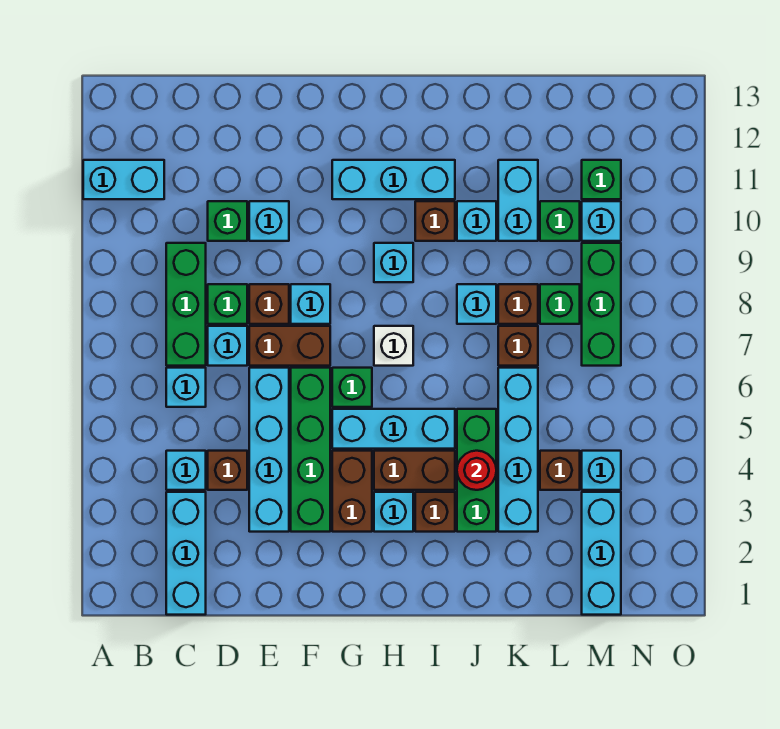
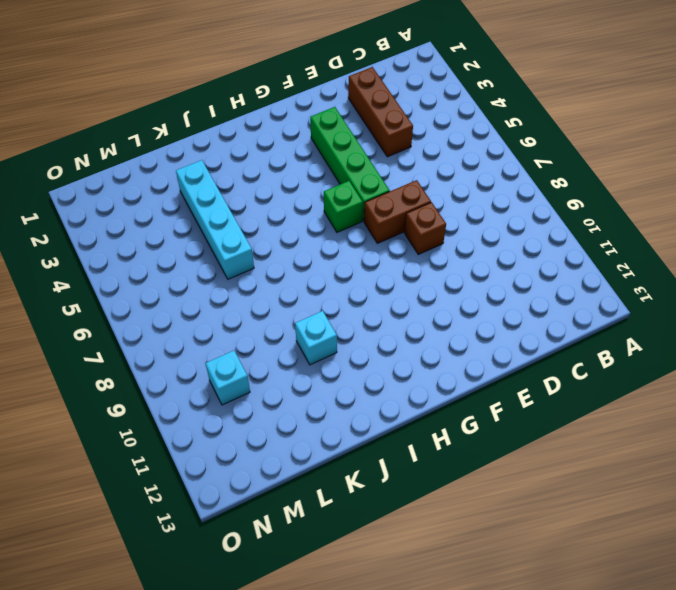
brown brick D2:D4 level 1 -> brown brick D4 level 1
none -> cyan brick A11:B11 level 1
none -> cyan brick C1:C3 level 1
none -> cyan brick C4 level 1
none -> cyan brick C6 level 1

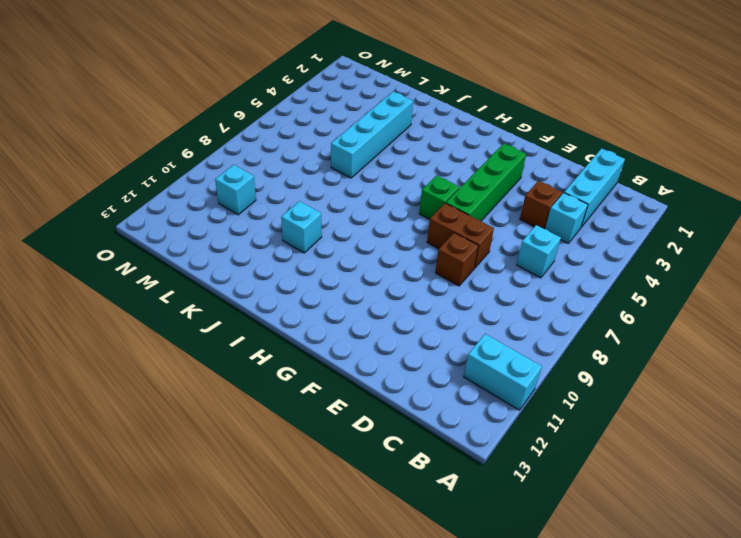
none -> green brick C7:C9 level 1
none -> cyan brick D7 level 1
none -> green brick D8 level 1
none -> green brick D10 level 1

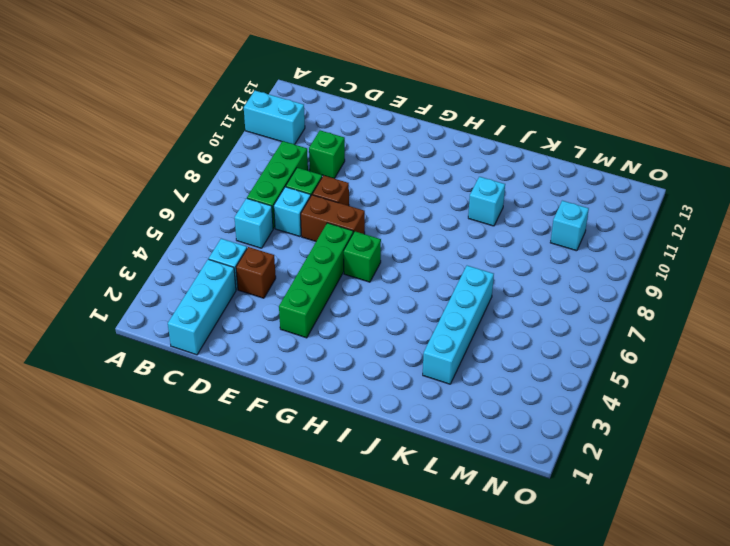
none -> cyan brick E3:E6 level 1
none -> cyan brick E10 level 1
none -> cyan brick F8 level 1
none -> brown brick G3:G4 level 1

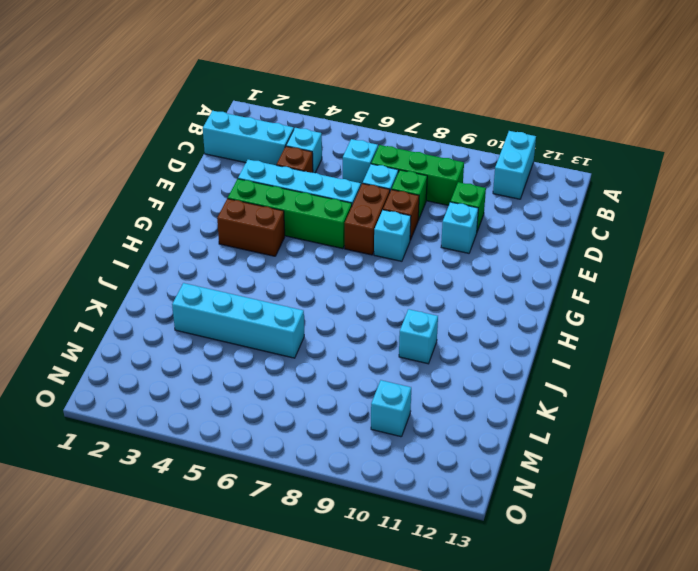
none -> cyan brick G5:I5 level 1
none -> green brick G6 level 1
none -> cyan brick G11:I11 level 1
none -> cyan brick H3 level 1

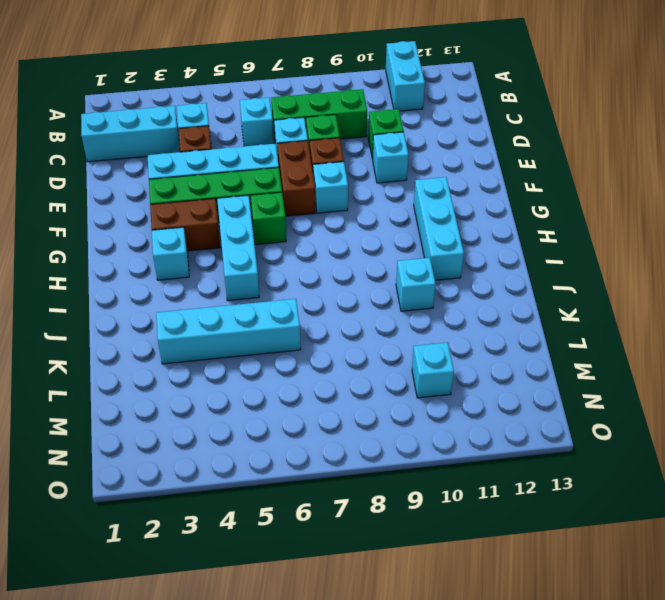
none -> brown brick H4:I4 level 1
none -> white brick H7 level 1
none -> cyan brick H9 level 1
none -> brown brick I3 level 1

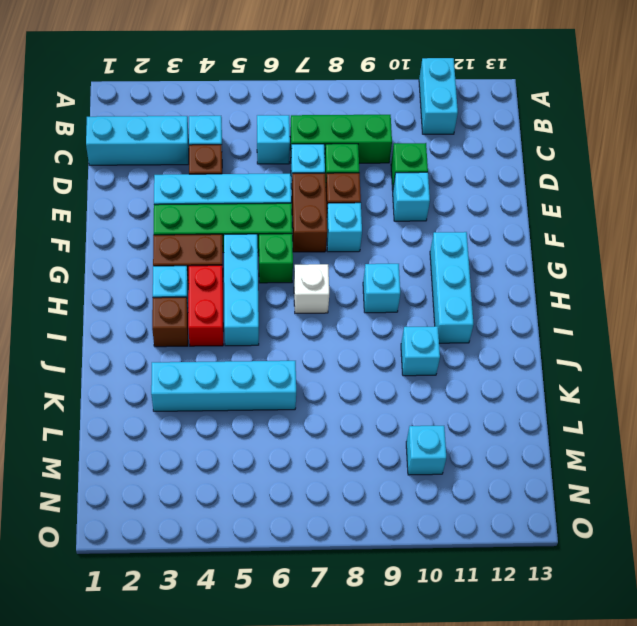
red brick H4:I4 level 1 -> brown brick H4:I4 level 1
none -> brown brick I10 level 1
none -> green brick J3:J5 level 1
none -> cyan brick J8 level 1
none -> brown brick K7 level 1

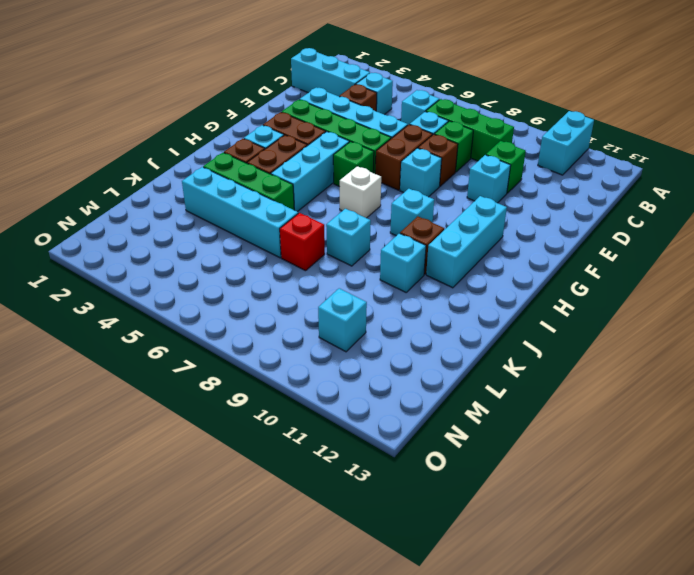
red brick K7 level 1 -> brown brick K7 level 1
none -> brown brick K8 level 1
none -> cyan brick K10:K11 level 1
none -> brown brick L4 level 1
none -> green brick L8 level 1

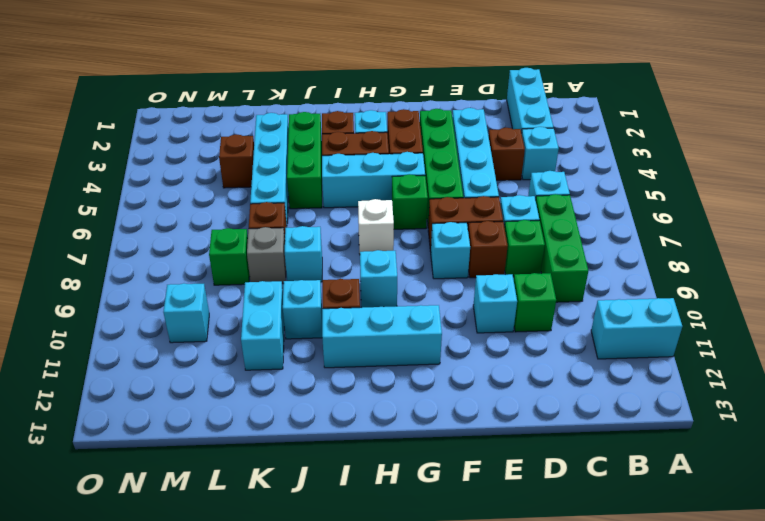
grey brick K8 level 1 -> brown brick K8 level 1
none -> green brick L10 level 1
none -> cyan brick M1:M3 level 1
none -> cyan brick M4 level 1
none -> green brick M7:M9 level 1

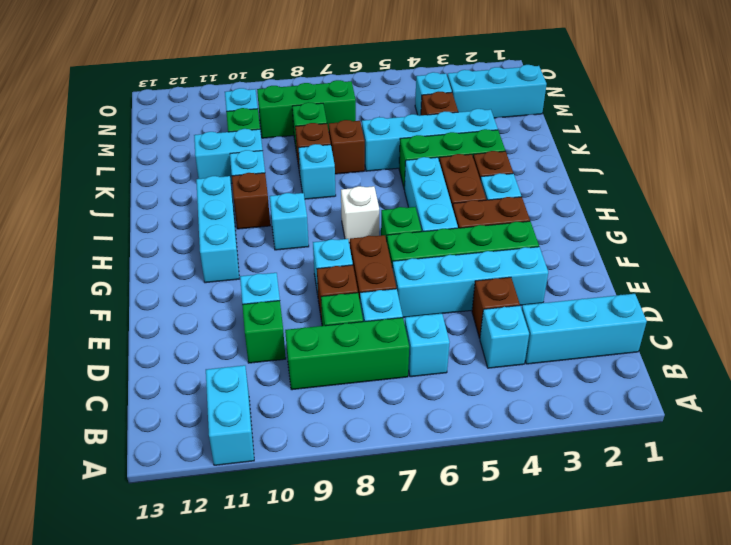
none -> green brick M11 level 1
none -> red round brick J4 level 2

